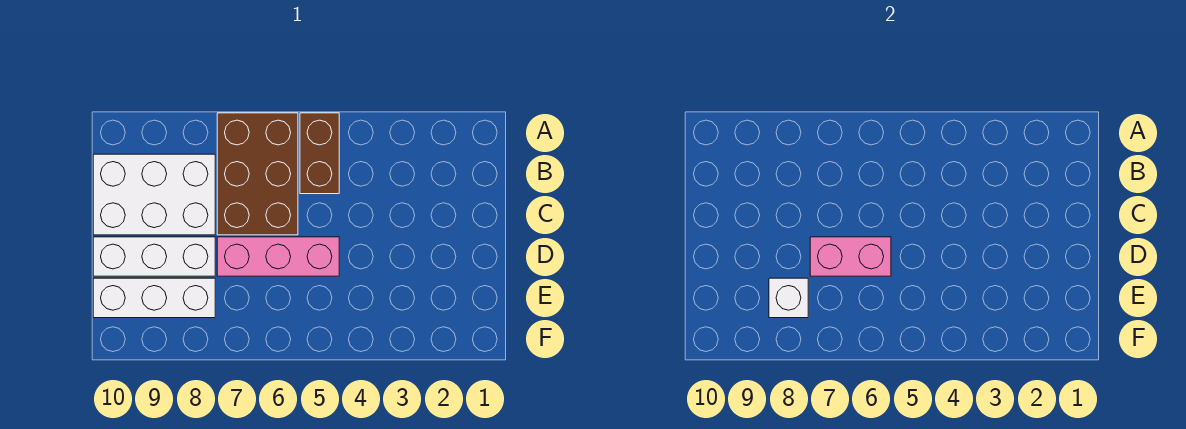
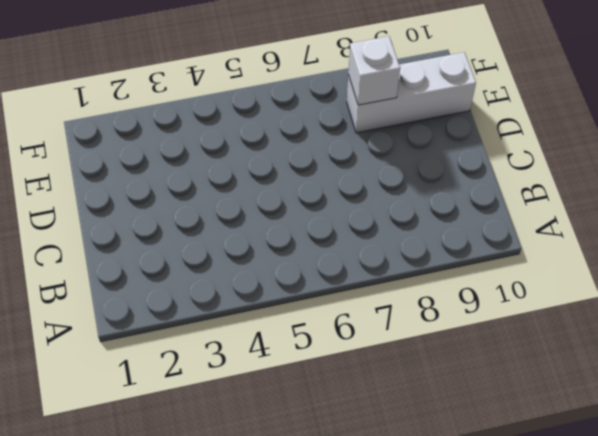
none -> brown brick A5:B5 level 1
none -> brown brick A6:C7 level 1

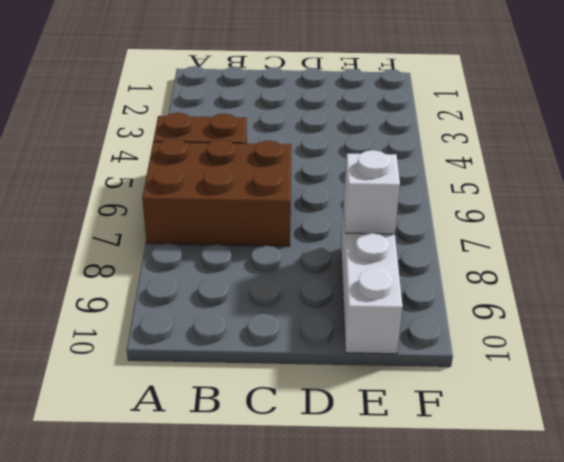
none -> white brick B8:C10 level 1
none -> pink brick D5:D7 level 1

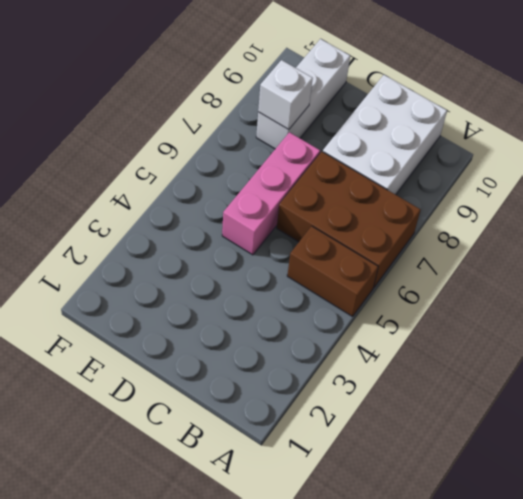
none -> white brick D8:D10 level 1
none -> pink brick D6:D7 level 2

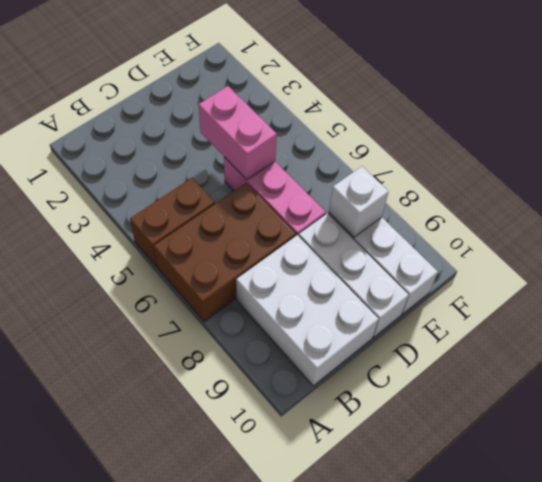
pink brick D4:D5 level 2 -> pink brick D6:D7 level 2

